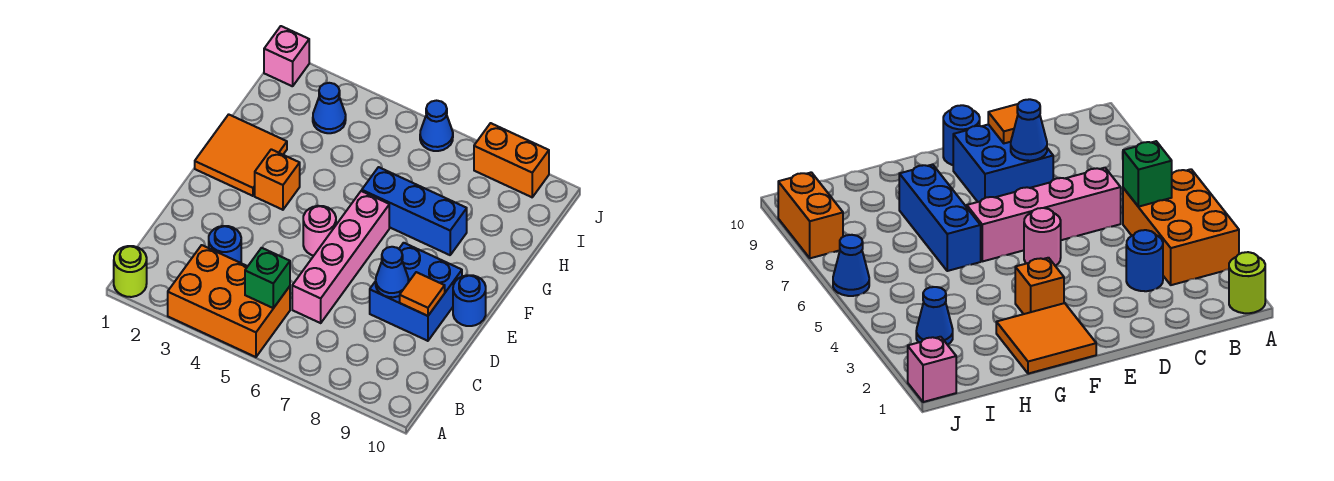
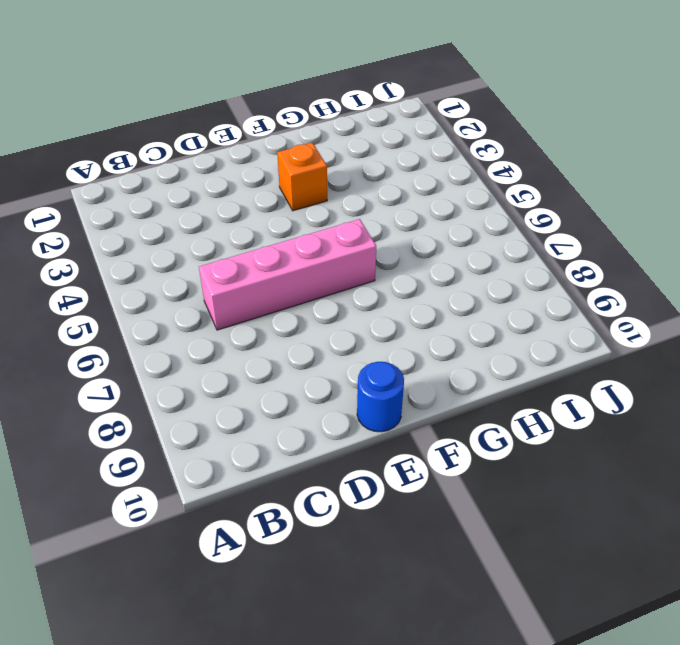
none -> lime round brick A1 level 1
none -> orange brick A3:B5 level 1
none -> blue round brick C3 level 1

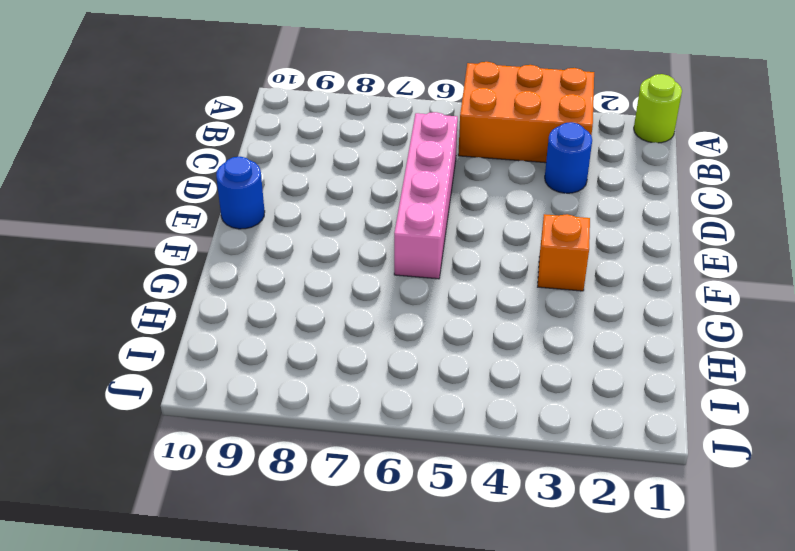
none -> blue brick D8:E9 level 1
none -> pink round brick E5 level 1
none -> orange tile F1:G2 level 1

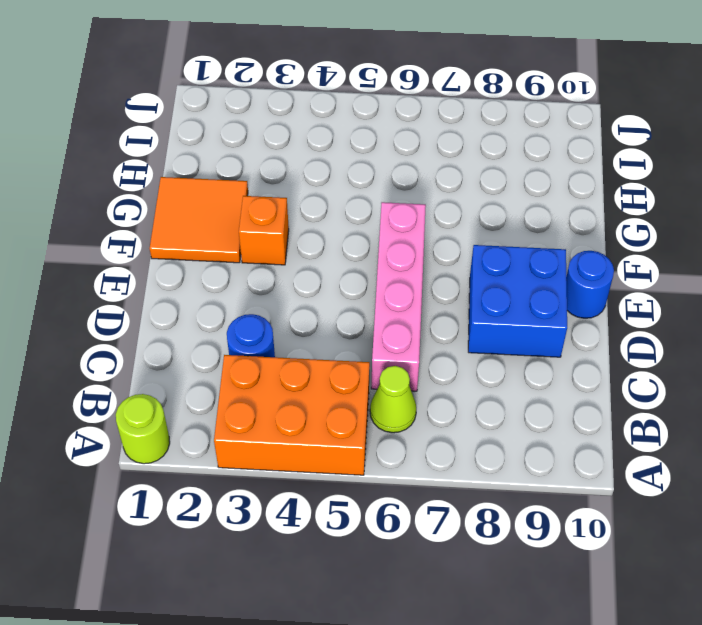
lime cone B6 level 1 -> none
none -> pink round brick E5 level 1
none -> blue brick G6:G8 level 1
none -> blue cone I3 level 1

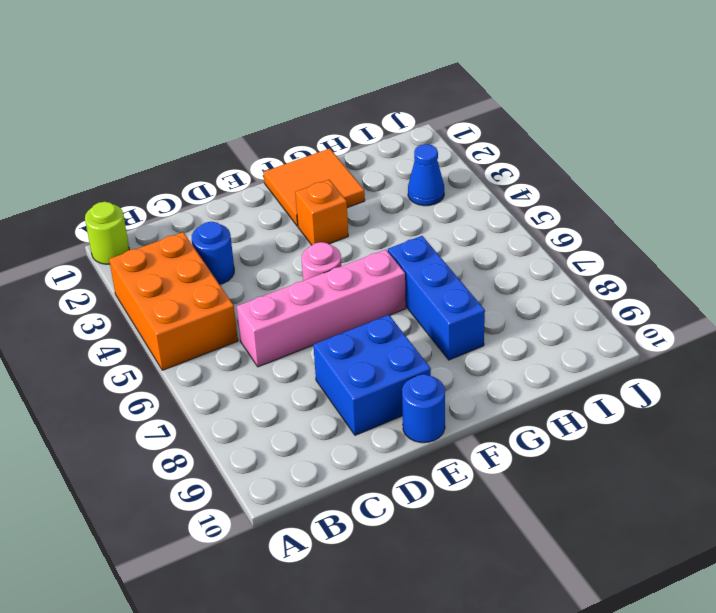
none -> pink brick J1 level 1
none -> blue cone J6 level 1
none -> orange brick J8:J9 level 1

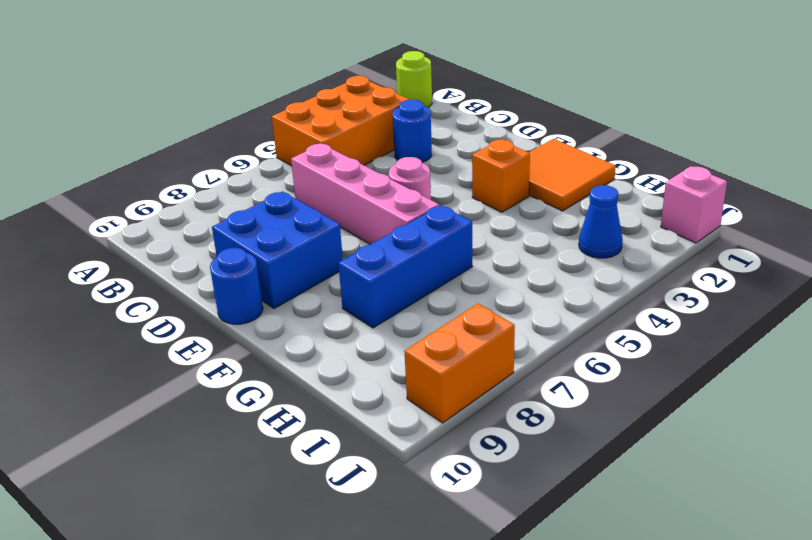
none -> blue cone J6 level 1
none -> green brick B5 level 2
none -> blue cone D8 level 2

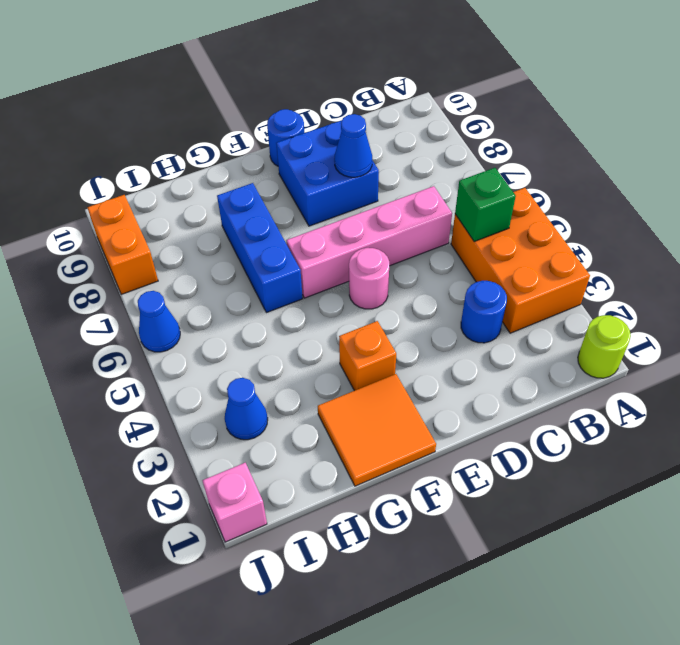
none -> orange tile D9 level 2

